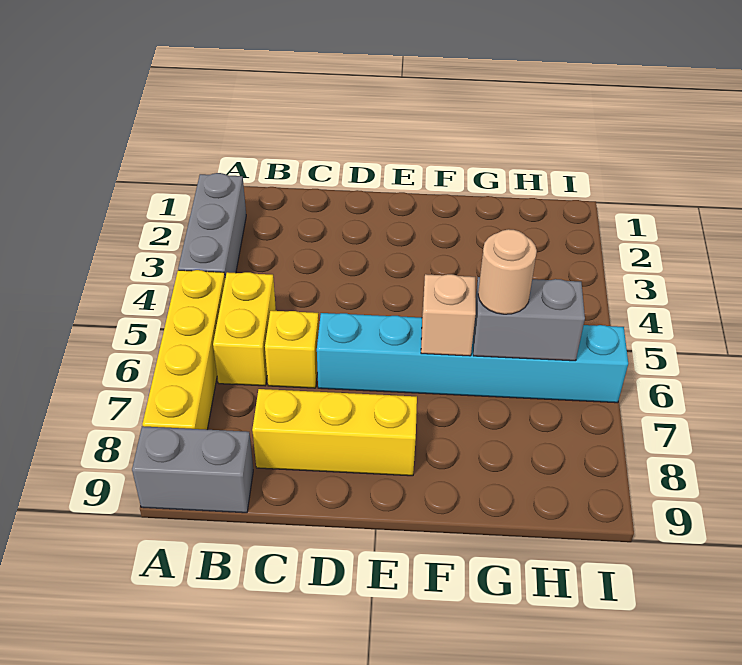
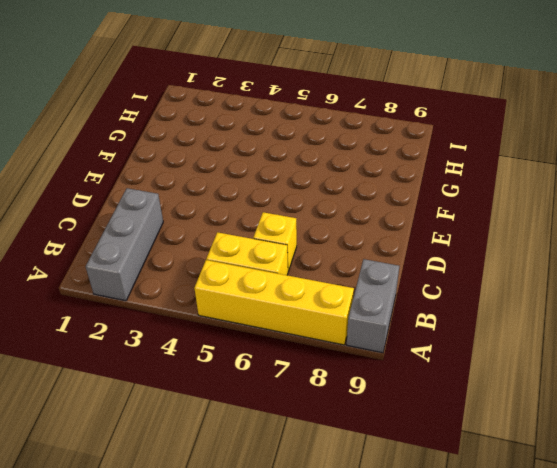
grey brick A2:C2 level 1 -> grey brick A2:A4 level 1
none -> yellow brick C8:E8 level 1
none -> cyan brick D6:I6 level 1

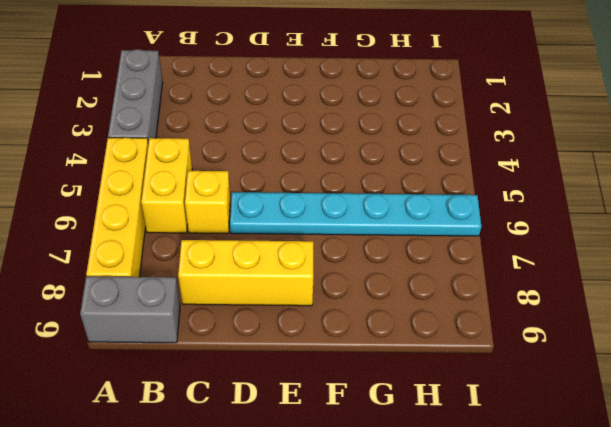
cyan plate D6:I6 level 1 -> cyan brick D6:I6 level 1
none -> tan brick F6 level 2
none -> grey brick G6:H6 level 2

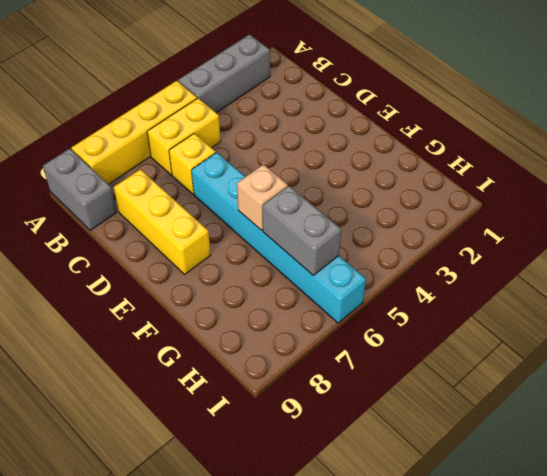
none -> tan round brick G6 level 3

